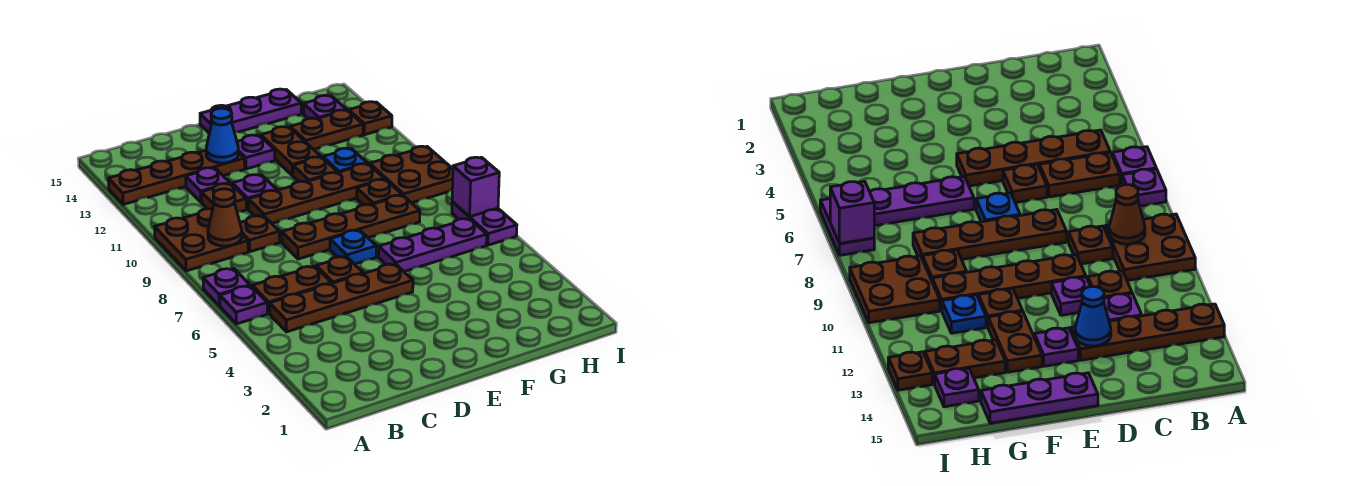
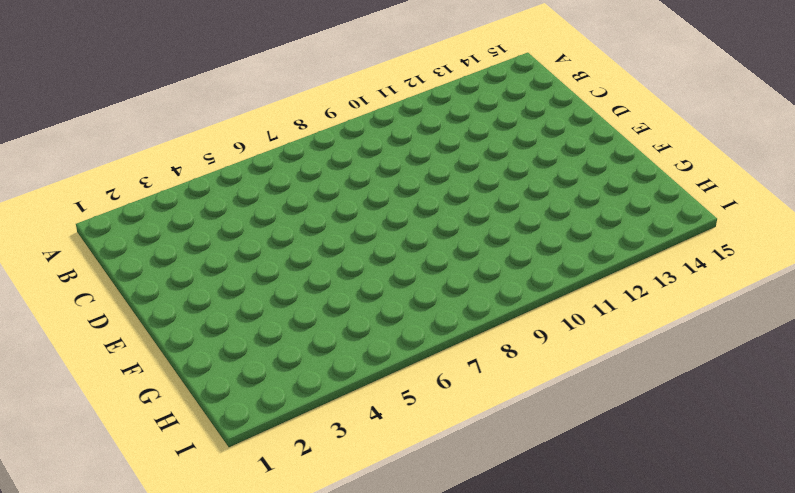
none -> purple plate A6 level 1
none -> purple plate A7 level 1
none -> brown plate A9:B10 level 1

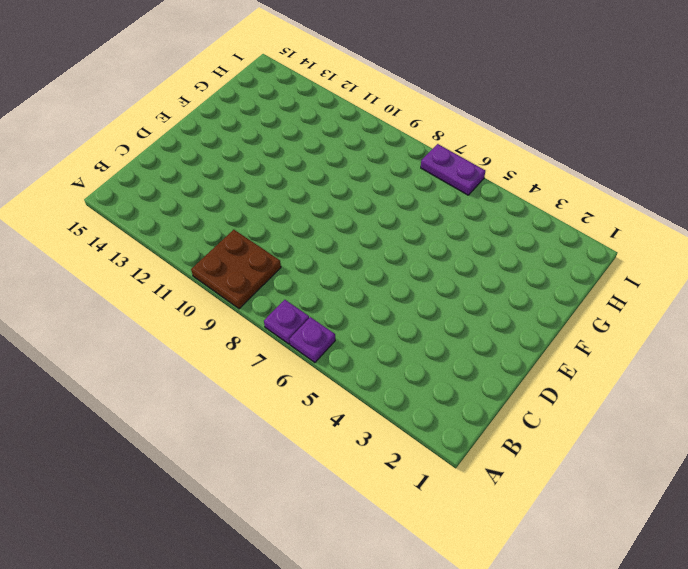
none -> brown plate A13:D13 level 1
none -> brown plate B5:E5 level 1
none -> brown plate B6:C6 level 1

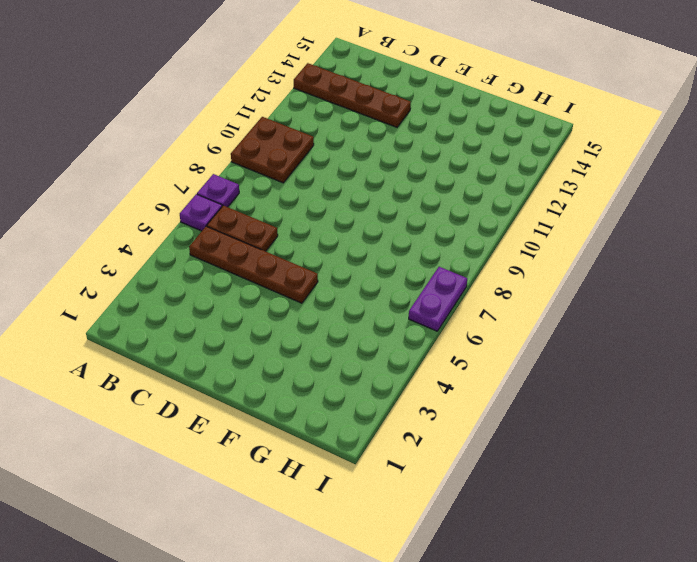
none -> brown plate C9 level 1
none -> brown plate C11 level 1
none -> purple plate C12 level 1

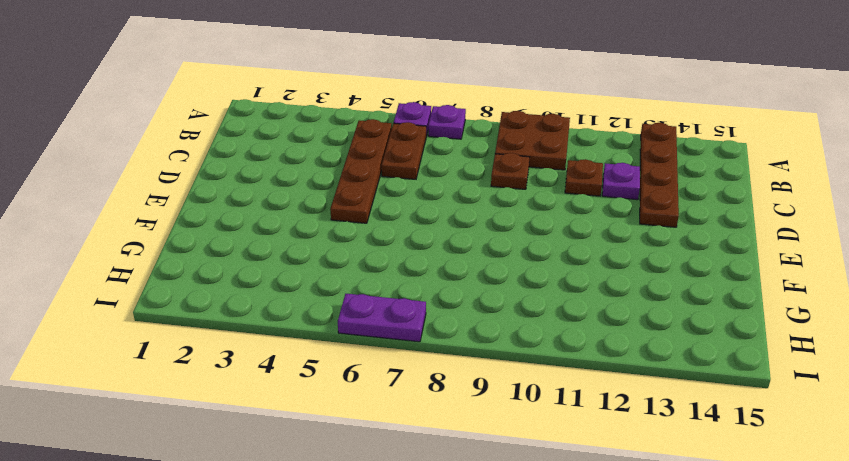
none -> brown plate D6 level 1
none -> brown plate D8:G8 level 1
none -> brown plate D10:G10 level 1

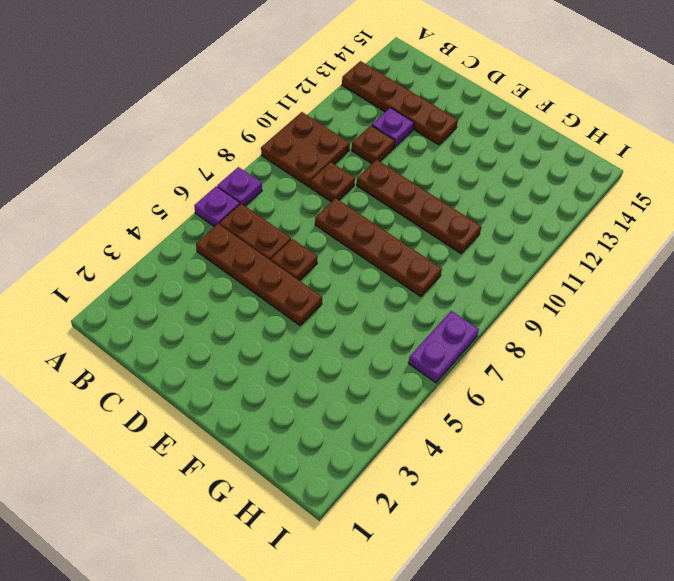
none -> purple plate D11 level 1
none -> blue plate E7 level 1
none -> purple plate E13 level 1

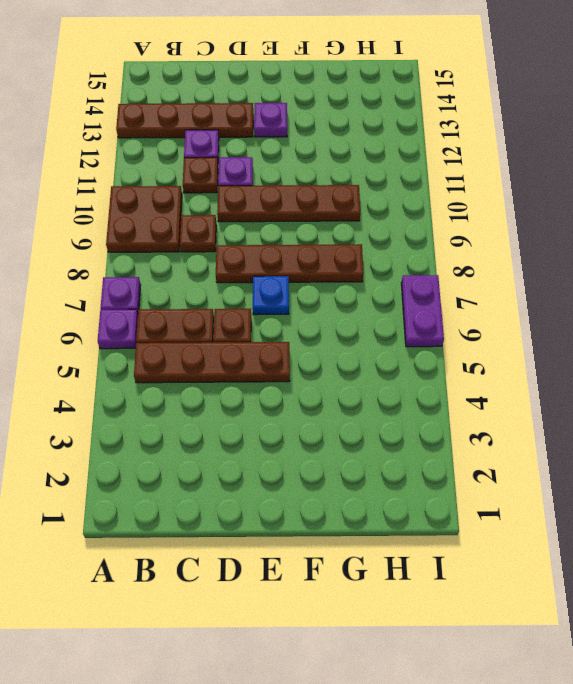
none -> purple plate E15:G15 level 1
none -> purple plate F6:H6 level 1
none -> brown plate F11 level 1

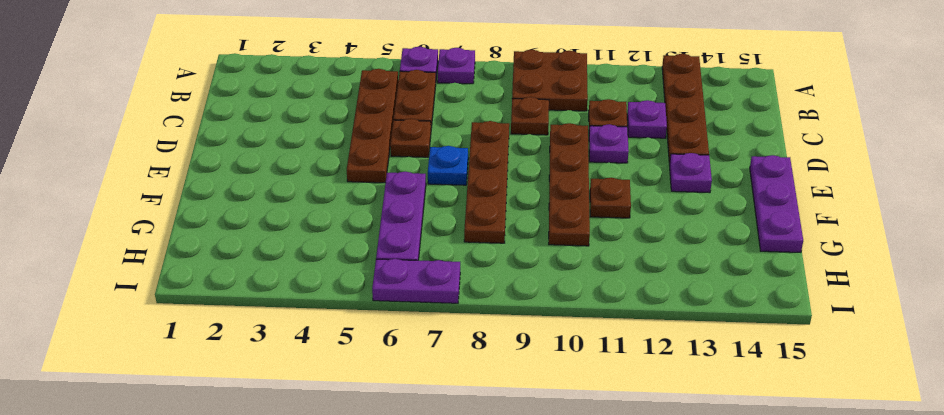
none -> brown plate F12:F13 level 1
none -> brown plate G9 level 1
none -> blue plate G11 level 1

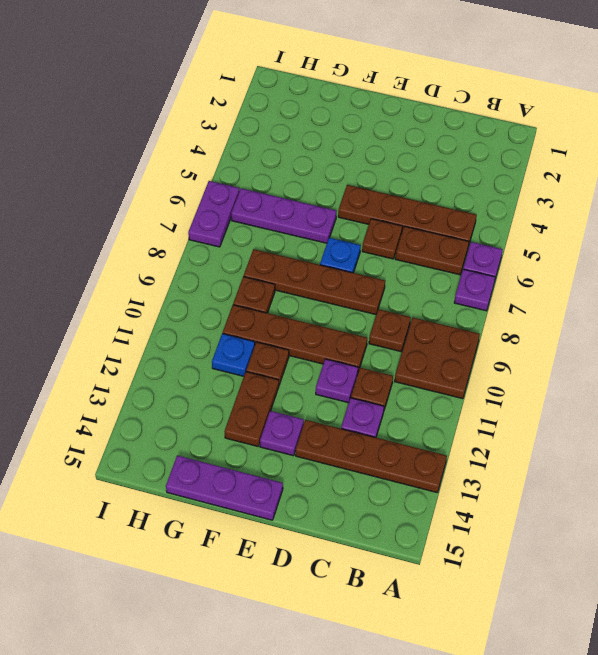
none -> brown plate G13:H13 level 1
none -> brown plate H9:I10 level 1
none -> purple plate H14 level 1

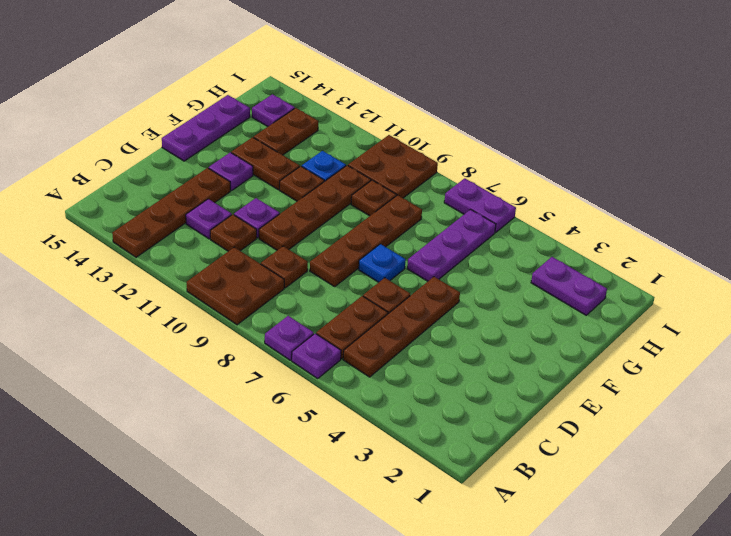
purple plate H2:H3 level 1 -> none
none -> brown plate I13 level 1
none -> brown cone B9 level 2
none -> blue cone D13 level 2

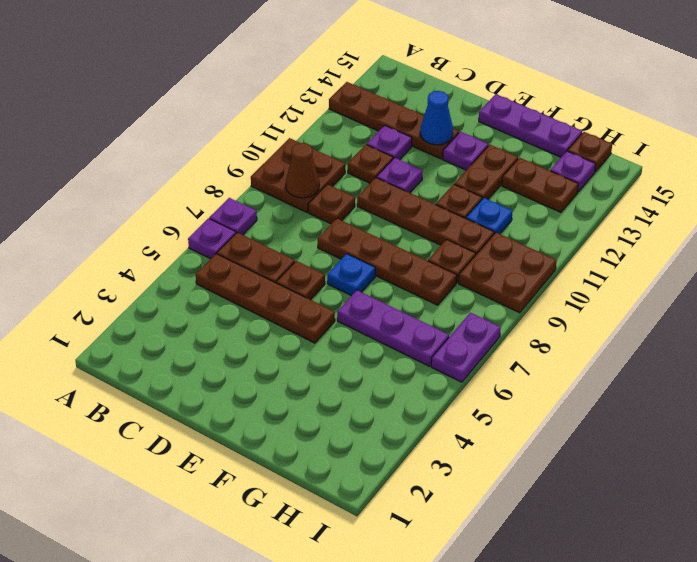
brown plate H15 level 1 -> brown plate I13 level 1
none -> purple brick I7 level 2

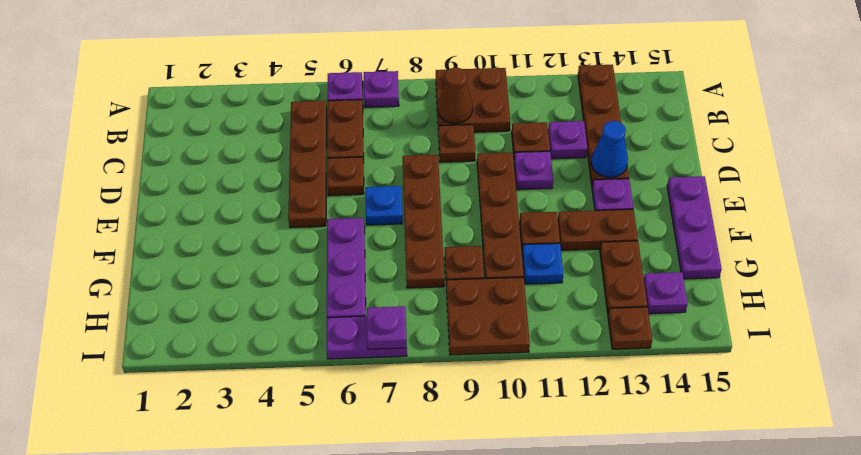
purple plate I7 level 2 -> purple brick I7 level 2

